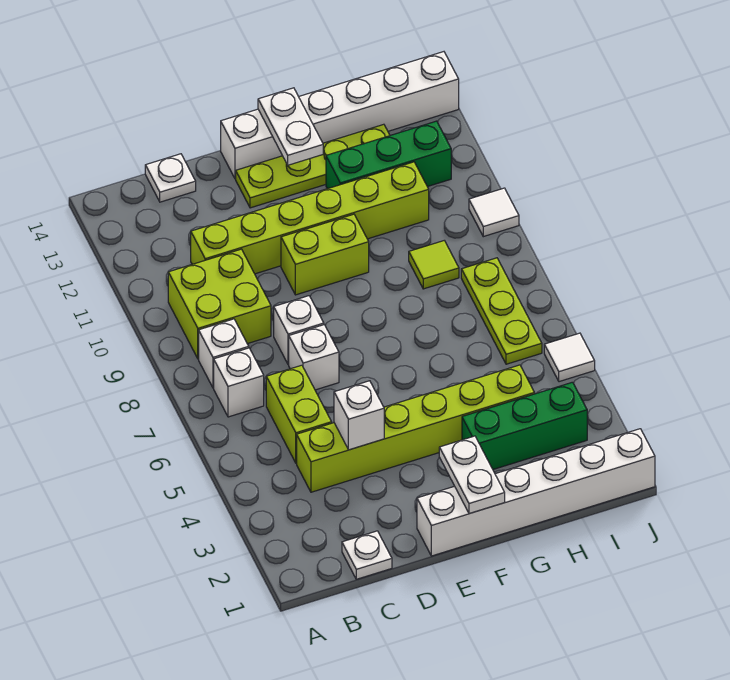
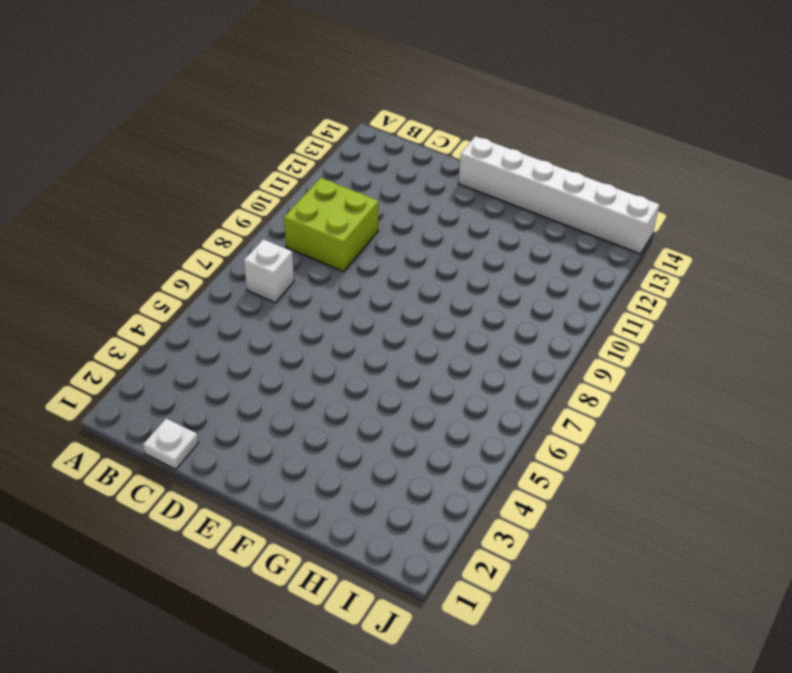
none -> white brick B8 level 1
none -> lime brick C4:H4 level 1
none -> lime brick C5:C6 level 1

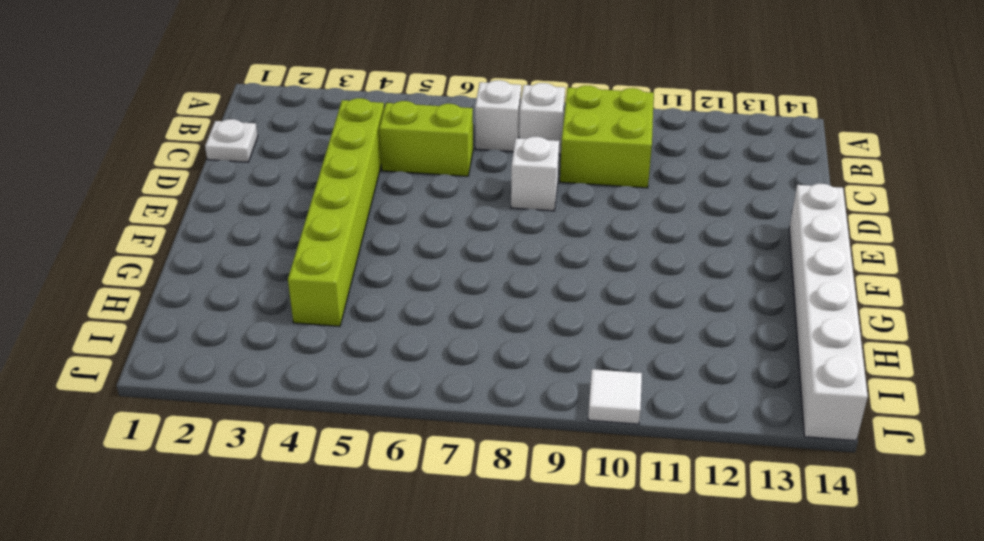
none -> lime brick C11:H11 level 1
none -> white plate C14 level 1
none -> white brick D7 level 1

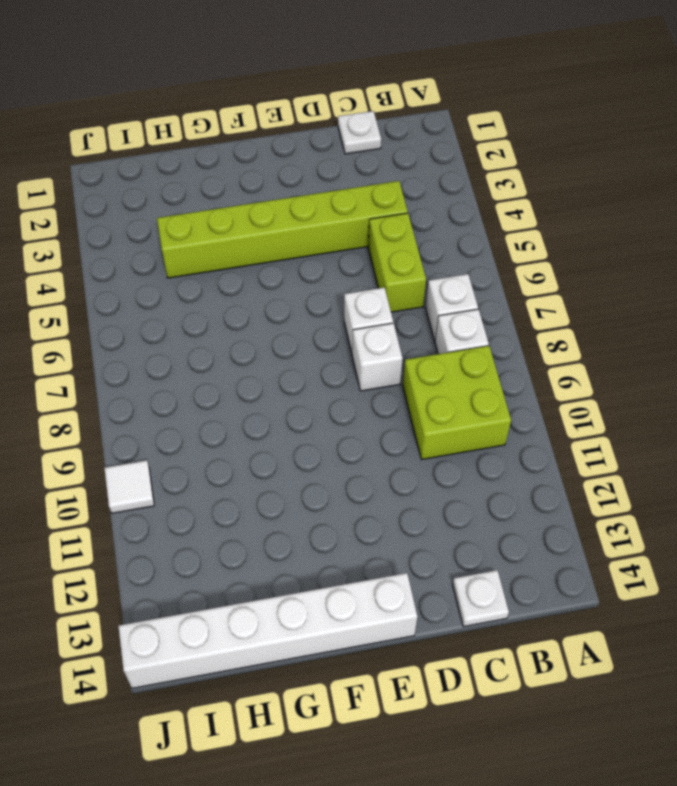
none -> lime brick C11:H11 level 1
none -> white brick E1:J1 level 1
none -> lime brick E10:F10 level 1

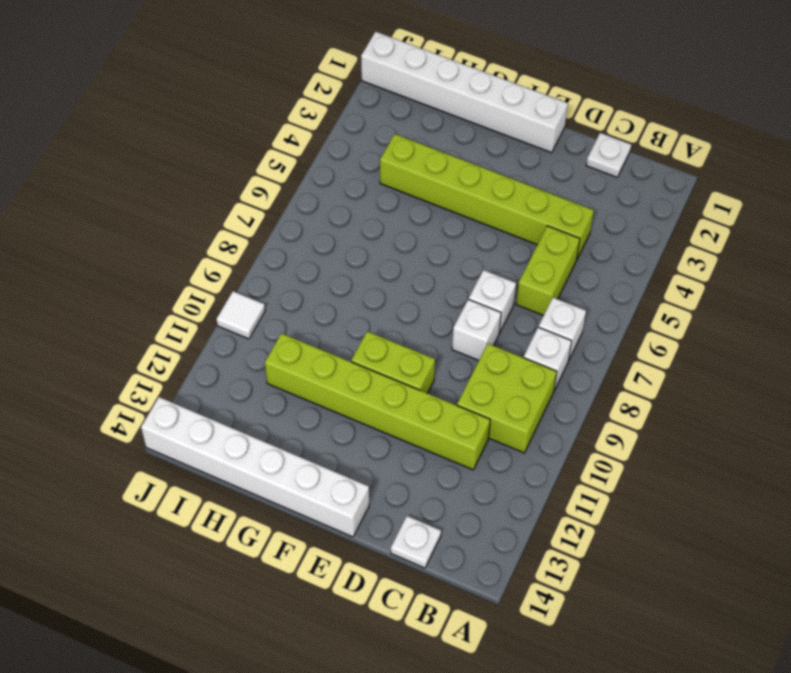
none -> lime plate E13:H13 level 1
none -> green brick G3:I3 level 1
none -> green brick G12:I12 level 1

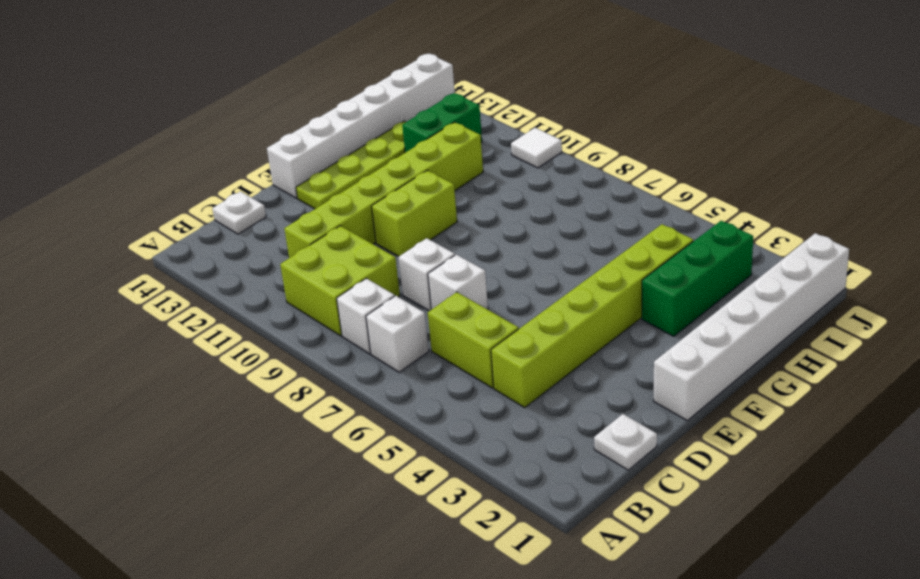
green brick H12:I12 level 1 -> green brick G12:I12 level 1
none -> lime tile H9 level 1
none -> lime plate I6:I8 level 1
none -> white tile J5 level 1

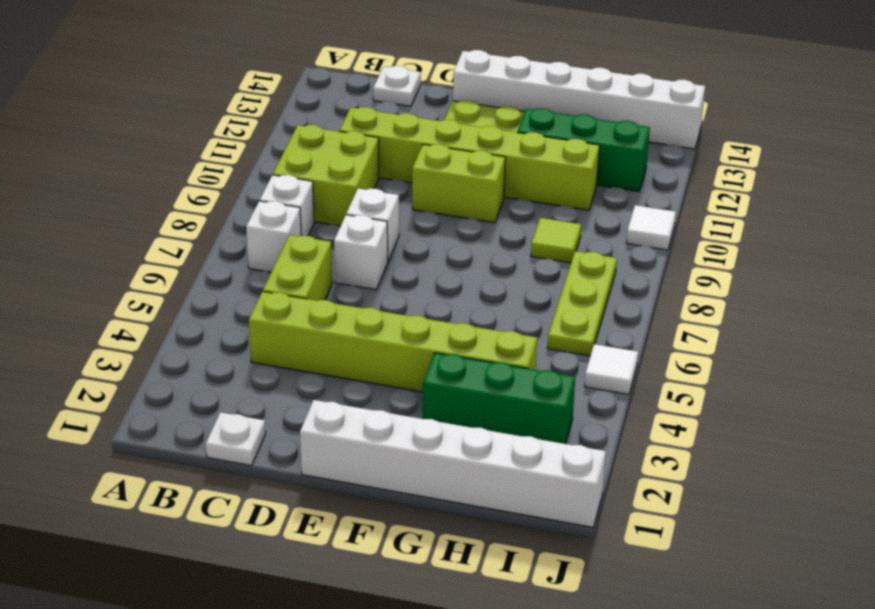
none -> white brick D4 level 2
none -> white plate F1:F2 level 2
none -> white plate F13:F14 level 2

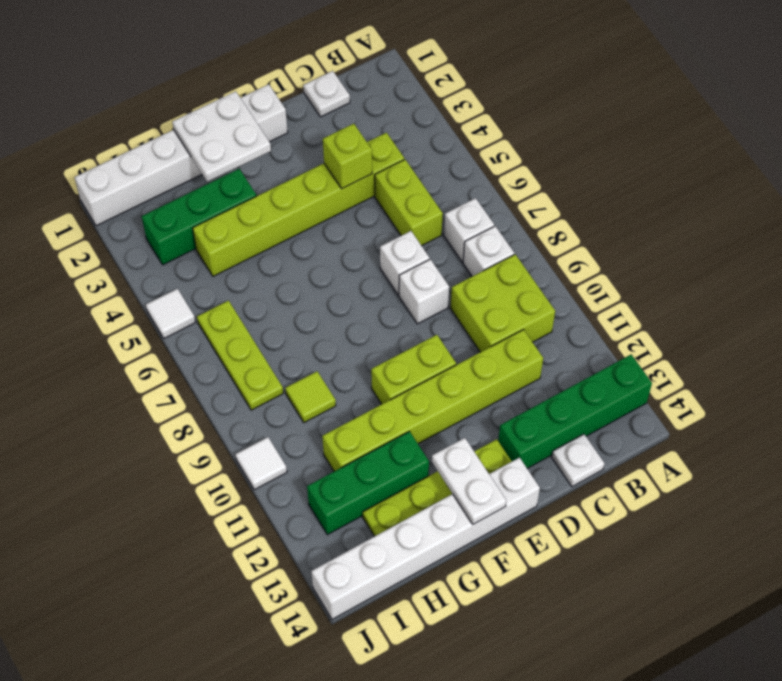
green brick A13:D13 level 1 -> none
lime brick D4 level 2 -> white brick D4 level 2
white plate F1:G2 level 2 -> white plate F1:F2 level 2

